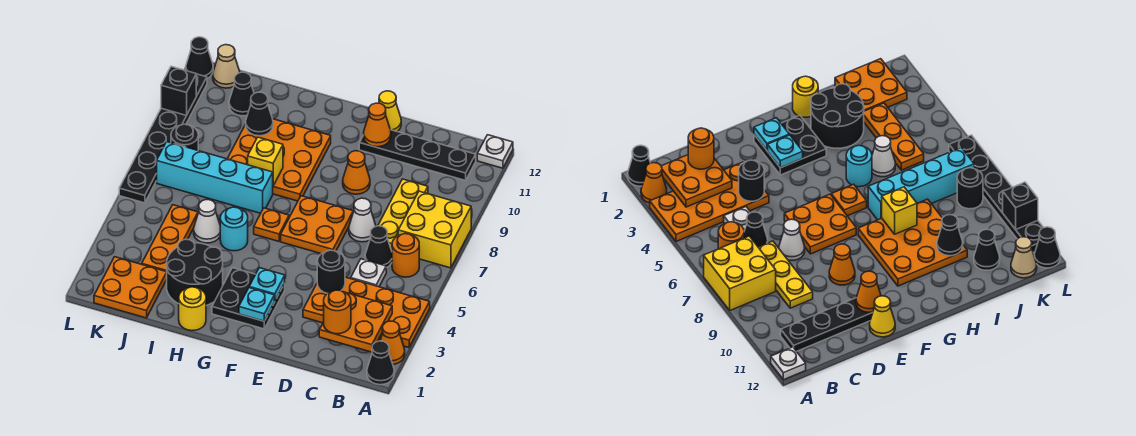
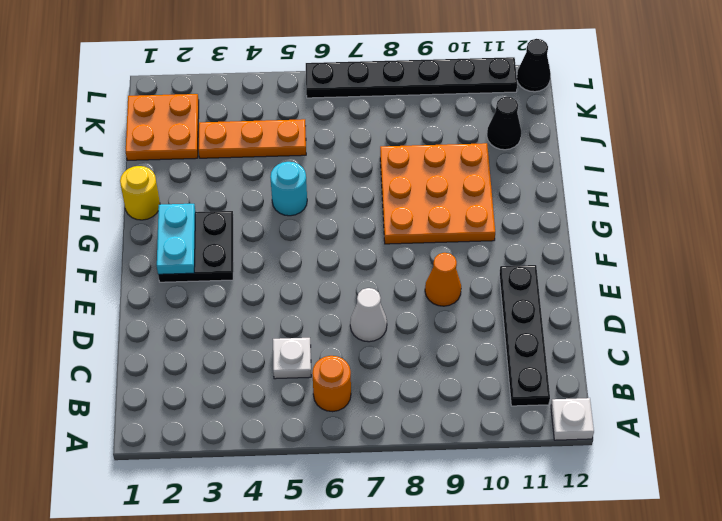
cyan plate F2:G2 level 2 -> cyan plate F2 level 2
none -> black cone A1 level 1
none -> orange cone A2 level 1
none -> orange plate A3:D4 level 1
none -> yellow brick A7:B8 level 1

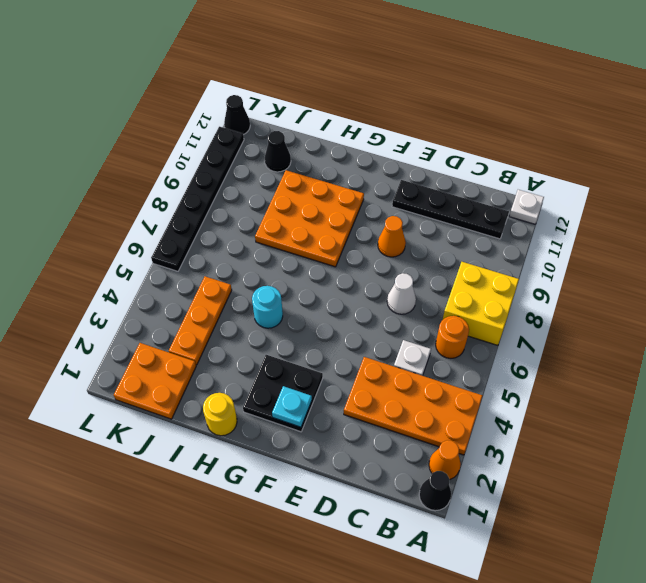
none -> black cone C6 level 1
none -> yellow plate C7:C9 level 1
none -> orange plate E6:F7 level 1
none -> yellow cone E12 level 1

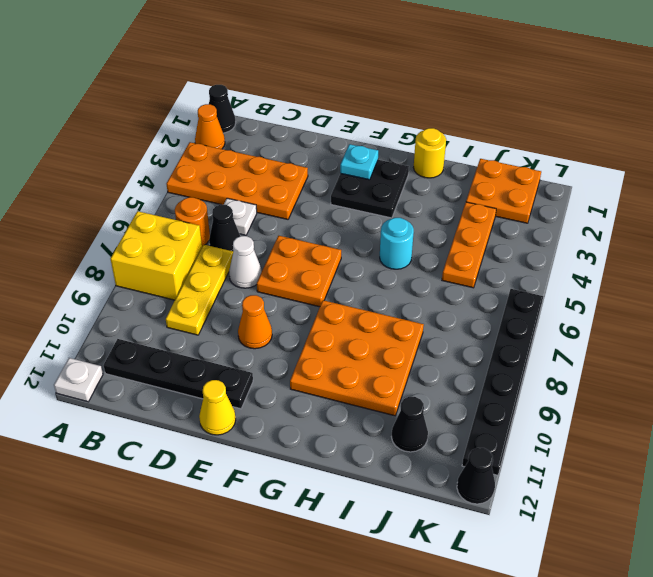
none -> orange plate G6 level 1
none -> black round brick H2:I3 level 1
none -> cyan brick H7:K7 level 1
none -> white cone I5 level 1

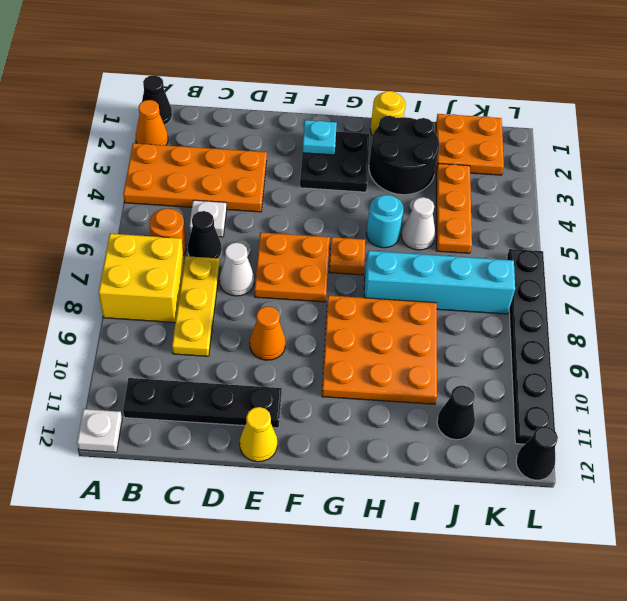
none -> black round brick K8 level 1
none -> tan cone K12 level 1
none -> orange plate B2:C3 level 2
none -> black round brick D4 level 2

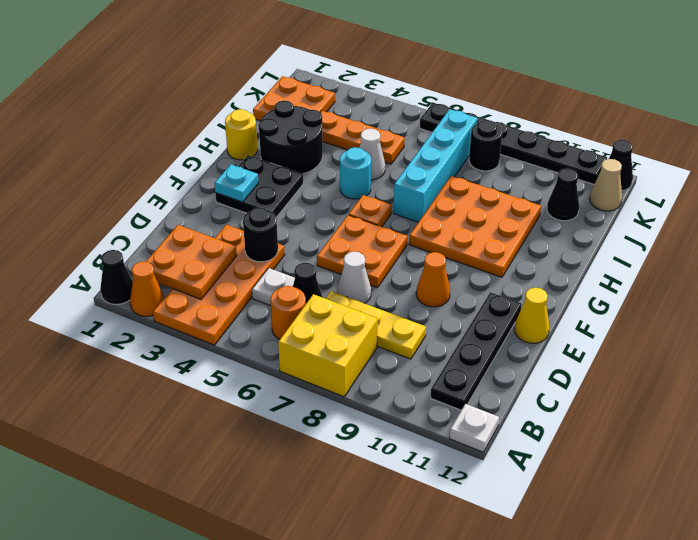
none -> orange cone E11 level 2
none -> cyan plate F3 level 2
none -> yellow brick H8 level 2
none -> black cone I10 level 2

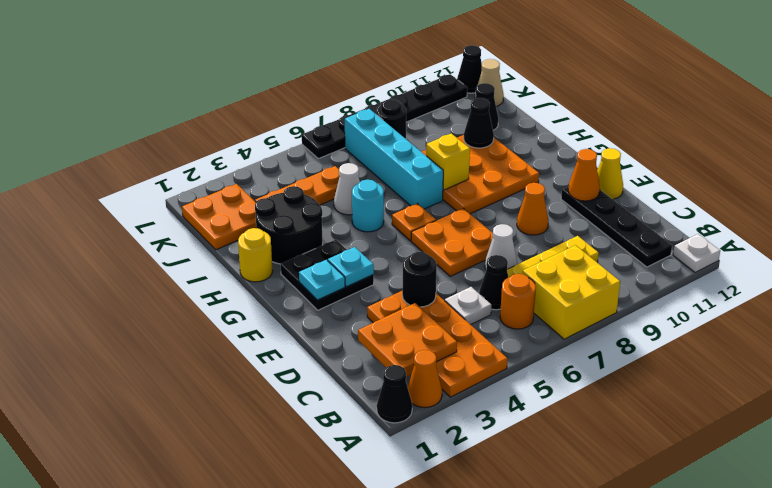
none -> black brick L10 level 2
none -> orange round brick C2 level 3

